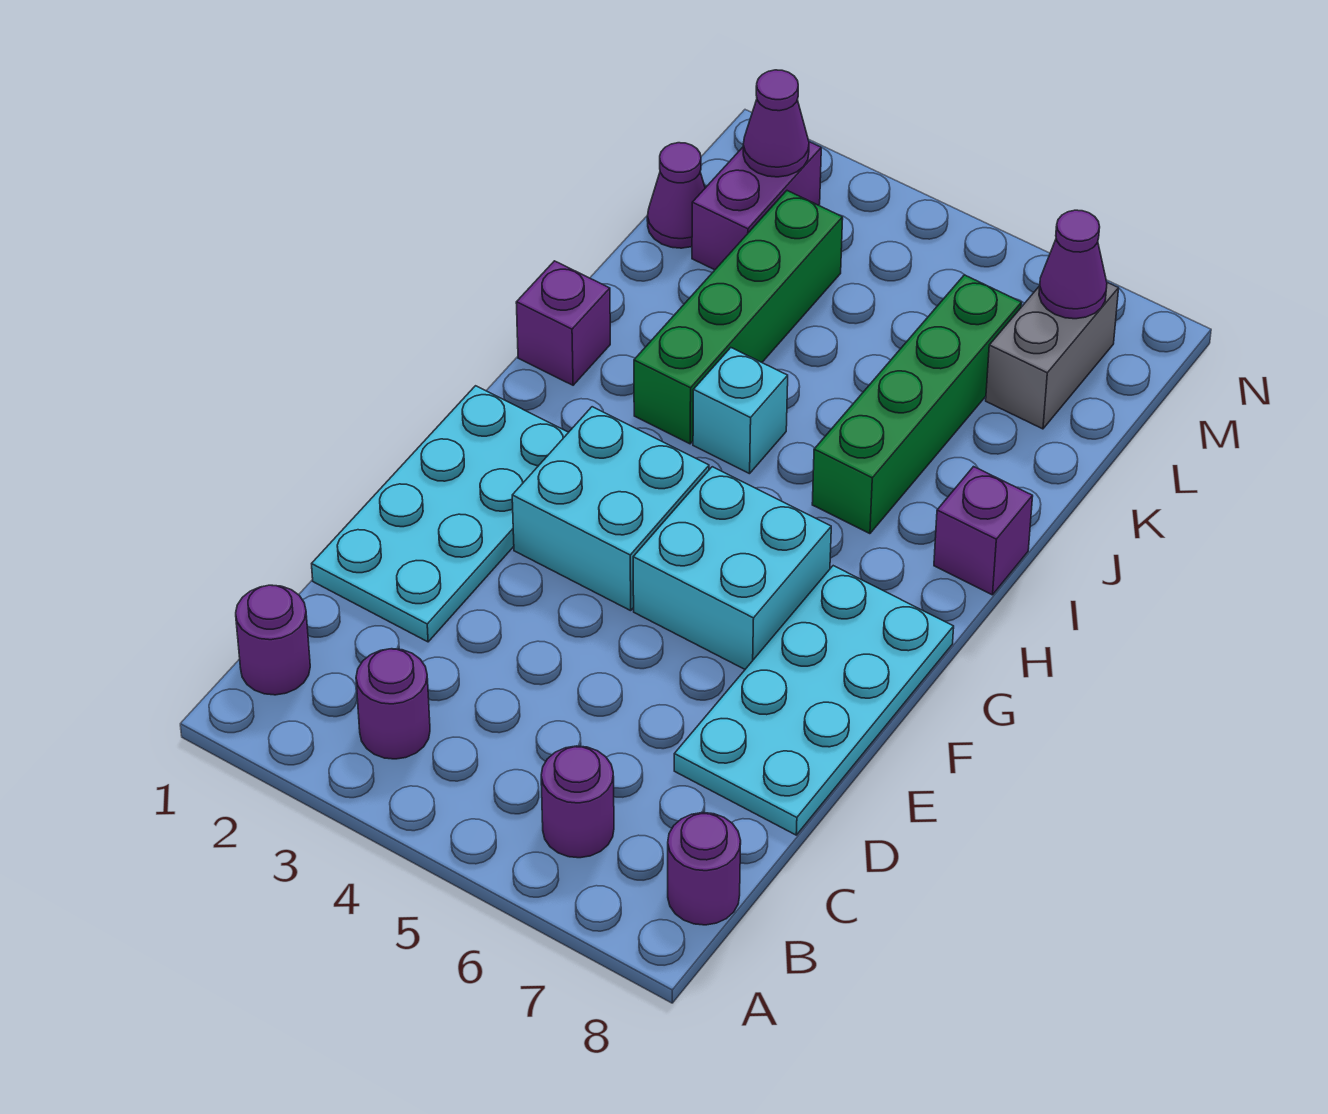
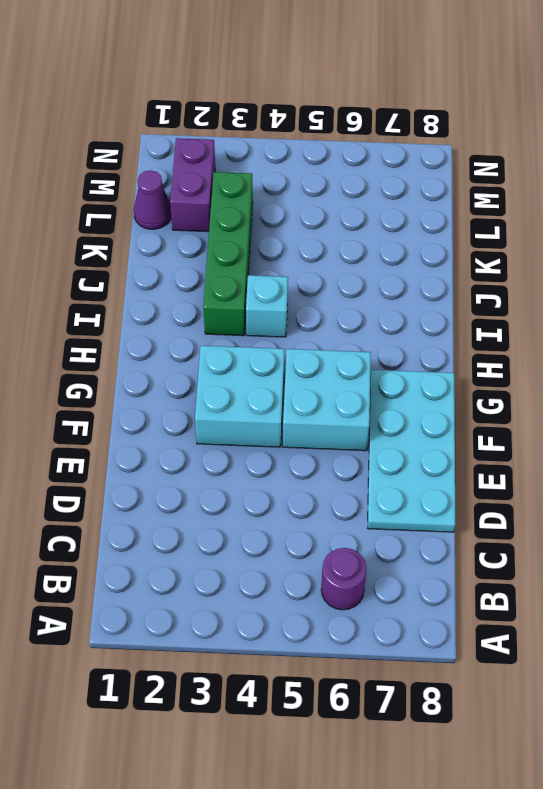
none -> purple round brick B1 level 1
none -> purple round brick B3 level 1
none -> purple round brick B8 level 1

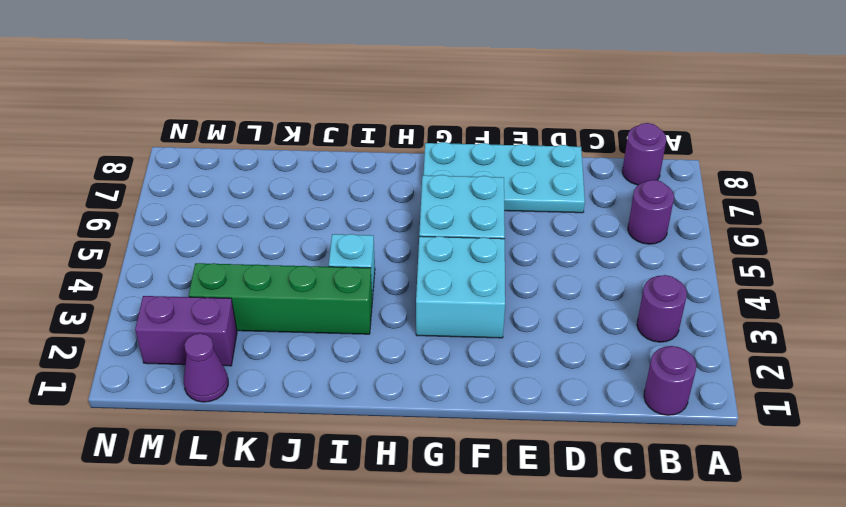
none -> cyan plate D1:G2 level 1
none -> purple brick I1 level 1
none -> green brick I6:L6 level 1

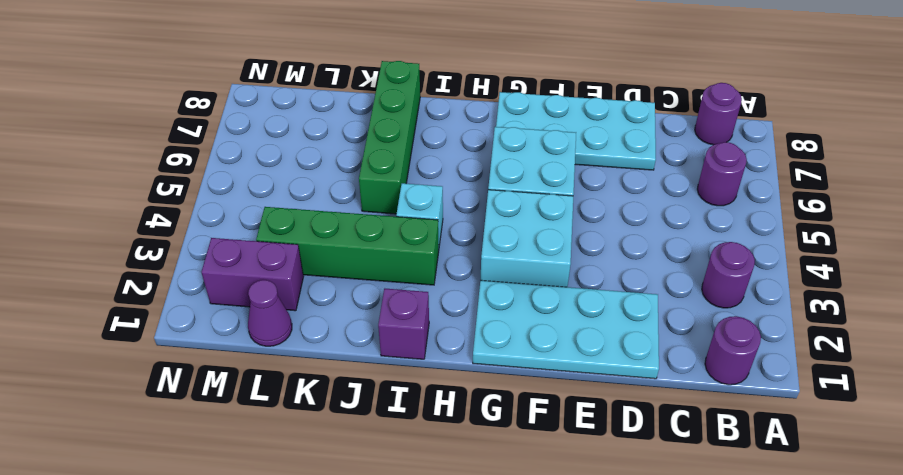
green brick J5:J8 level 1 -> green brick I6:L6 level 1
none -> purple brick I8 level 1
none -> grey brick L7:M7 level 1
none -> purple cone M2 level 2

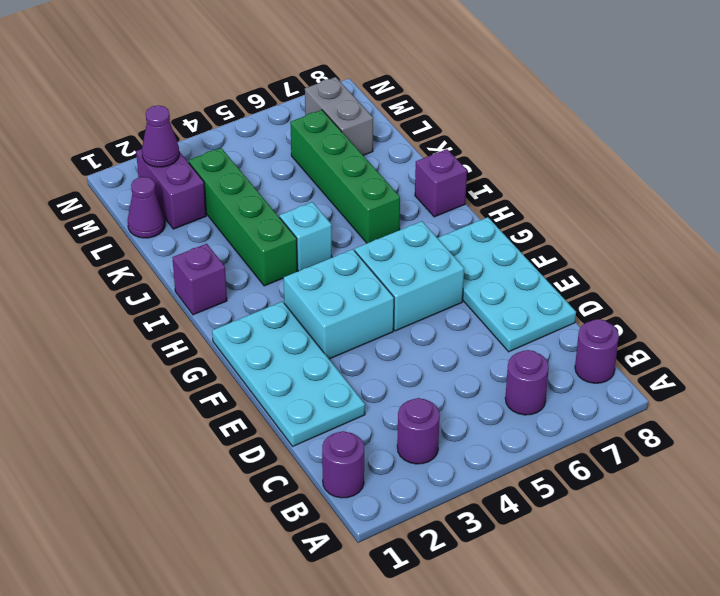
none -> purple cone M7 level 2

